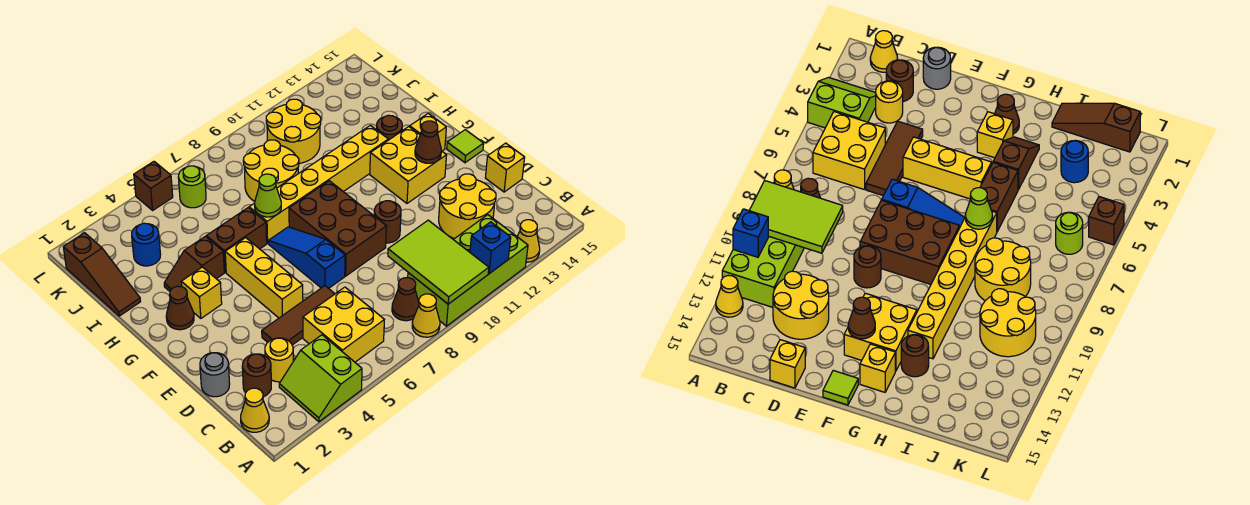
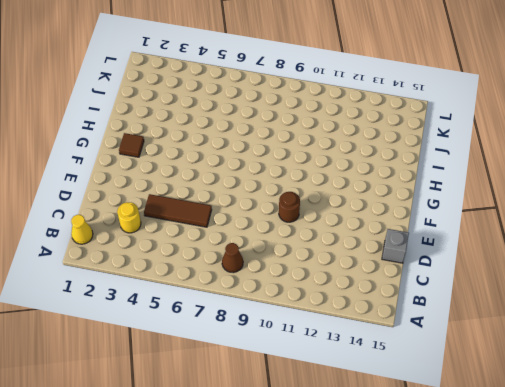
grey brick D15 level 1 -> yellow brick D15 level 1
brown tile G2 level 1 -> brown cone G2 level 1
none -> lime slope A3:B4 level 1 top 4
none -> yellow cone A8 level 1
none -> lime brick A9:B12 level 1
none -> yellow cone A13 level 1

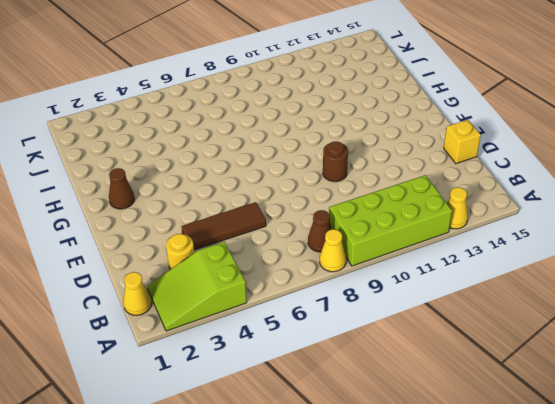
lime slope A2:B4 level 1 top 4 -> lime slope A3:B4 level 1 top 4
none -> yellow brick B5:C6 level 1
none -> brown round brick C2 level 1
none -> yellow round brick C12:D13 level 1
none -> grey round brick D1 level 1

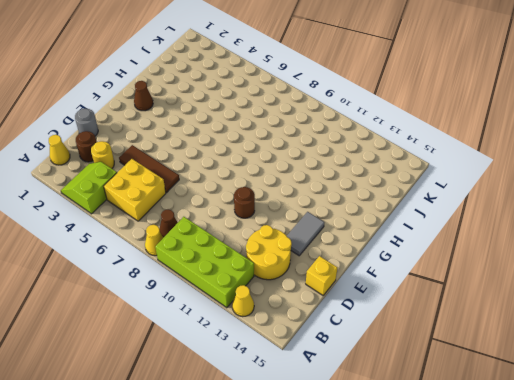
grey tile E13:F13 level 1 -> yellow brick F12:G13 level 1
none -> yellow brick E5:G5 level 1
none -> blue slope E7:G7 level 1 top E
none -> brown brick E8:G9 level 1
none -> lime tile F15 level 1

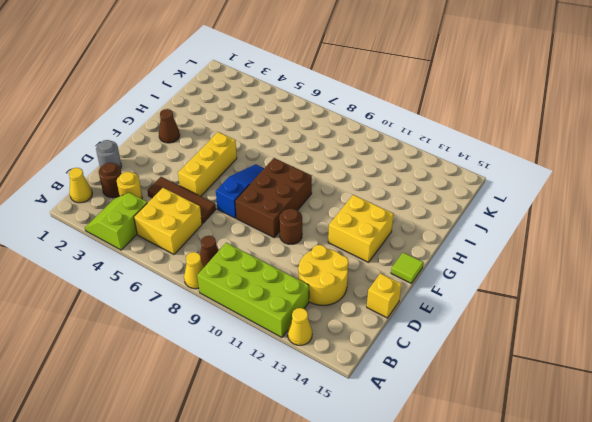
none -> yellow brick G3 level 1
none -> yellow brick G14 level 1
none -> brown slope H3:H4 level 1 top 4
none -> brown brick H5:H6 level 1

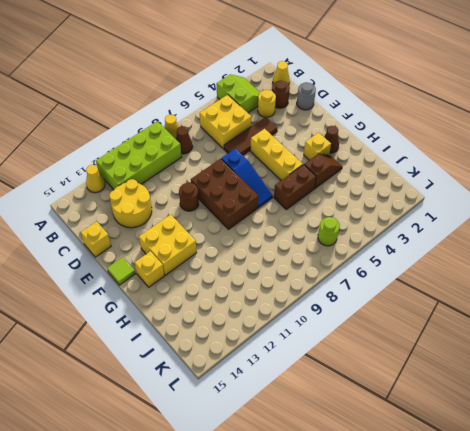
none -> yellow brick H7:H12 level 1
none -> brown round brick H13 level 1
none -> brown slope I1:K1 level 1 top K
none -> yellow round brick I8:J9 level 1

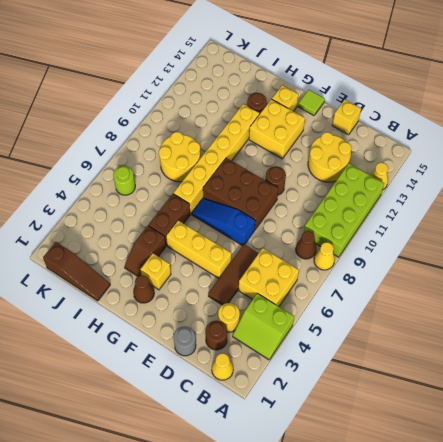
none -> blue round brick J3 level 1
none -> yellow round brick J10:K11 level 1
none -> brown brick L5 level 1
none -> lime tile A9:C10 level 2

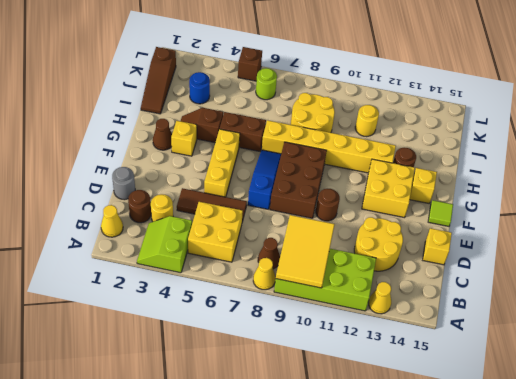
yellow tile A9:C10 level 2 -> lime tile A9:C10 level 2
yellow round brick J11 level 1 -> yellow round brick J10:K11 level 1
none -> blue brick A11 level 2
none -> brown cone F13 level 2
none -> lime cone H7 level 2

